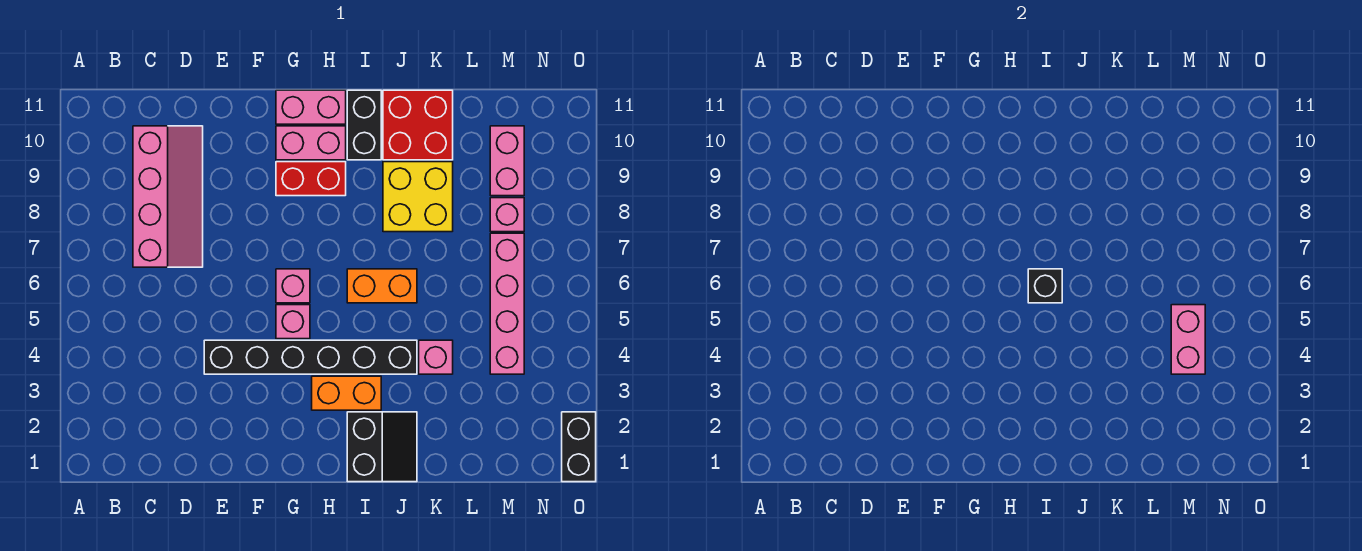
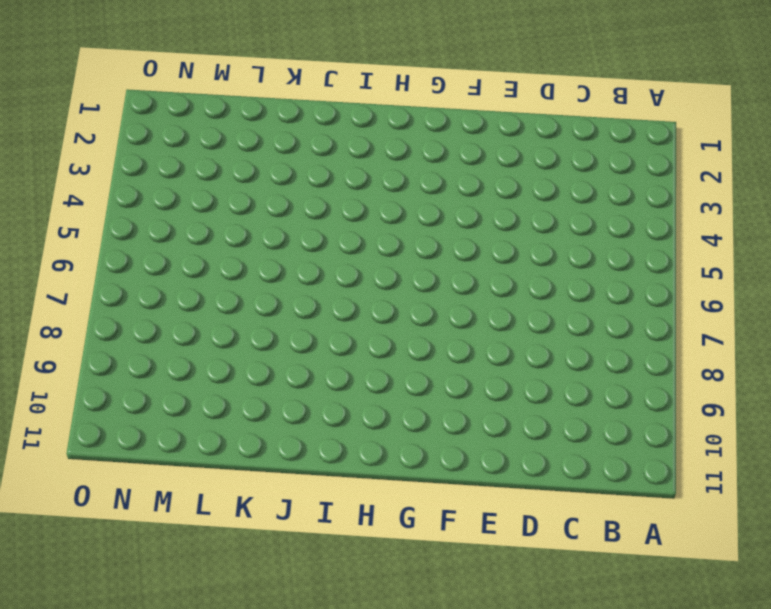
none -> pink slope C7:D10 level 1 top C
none -> black brick E4:J4 level 1
none -> pink brick G5 level 1

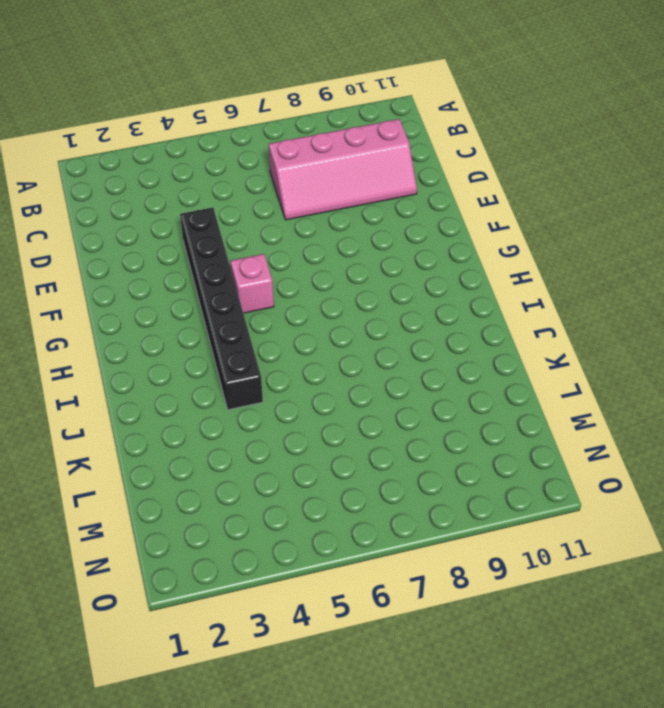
none -> pink brick G6 level 1
none -> red brick G9:H9 level 1
none -> pink brick G10:H10 level 1

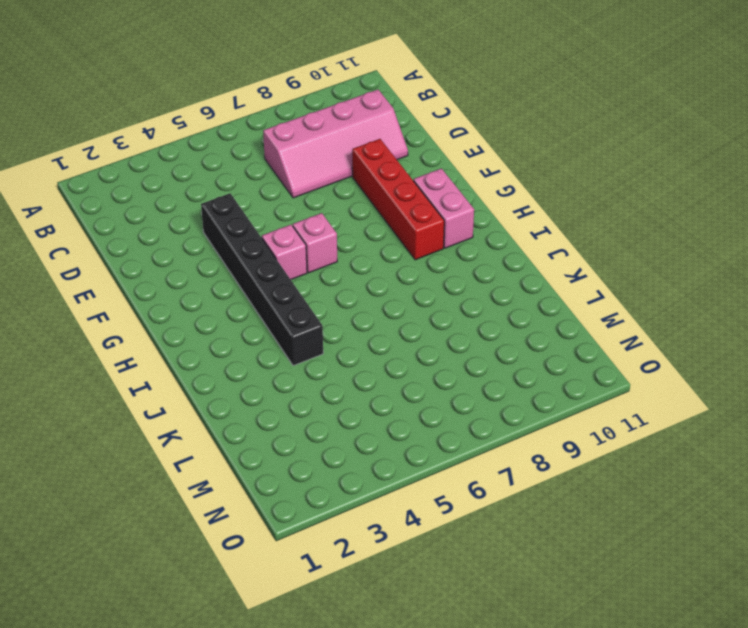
red brick E9:H9 level 1 -> red brick G9:H9 level 1
none -> pink brick G11:H11 level 1
none -> orange brick H3:I3 level 1
none -> black slope I1:J2 level 1 top I

